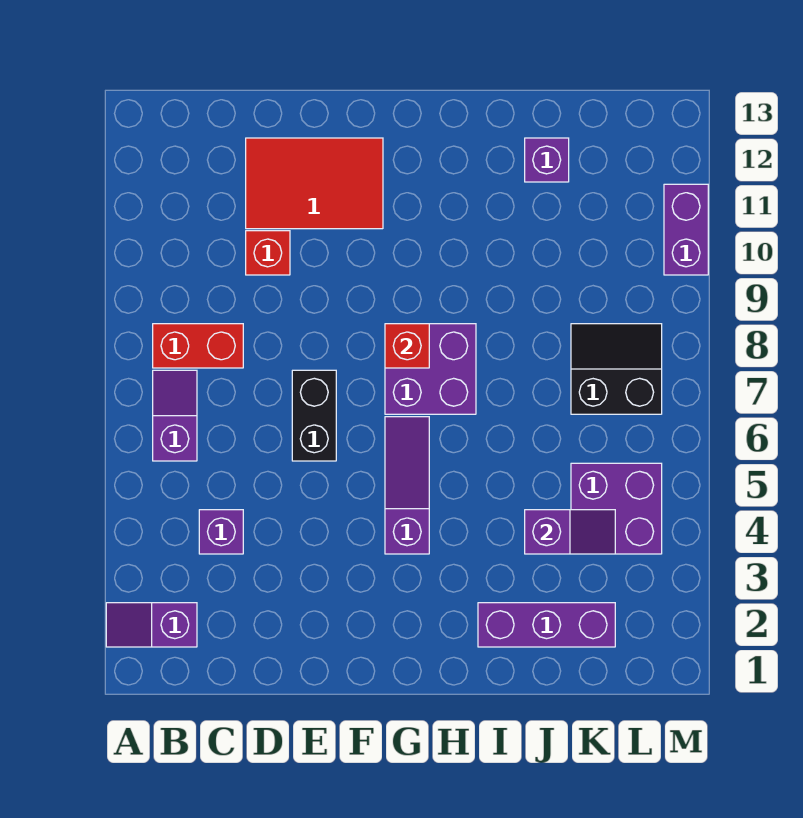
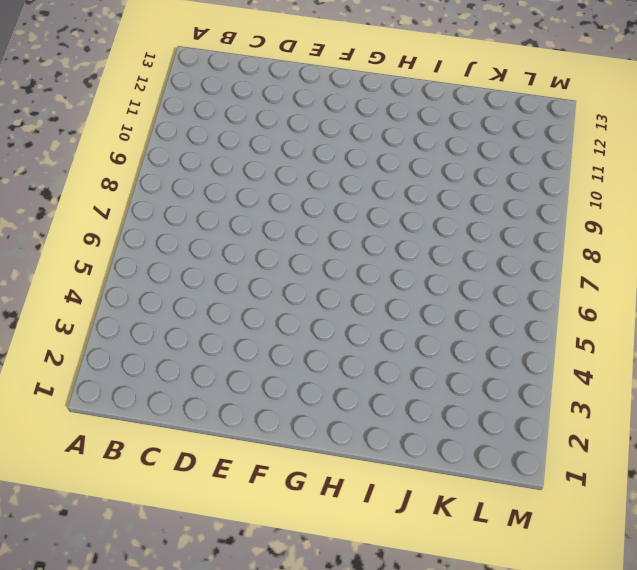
none -> purple slope A2:B2 level 1 top B
none -> purple slope B6:B7 level 1 top 6
none -> red brick B8:C8 level 1

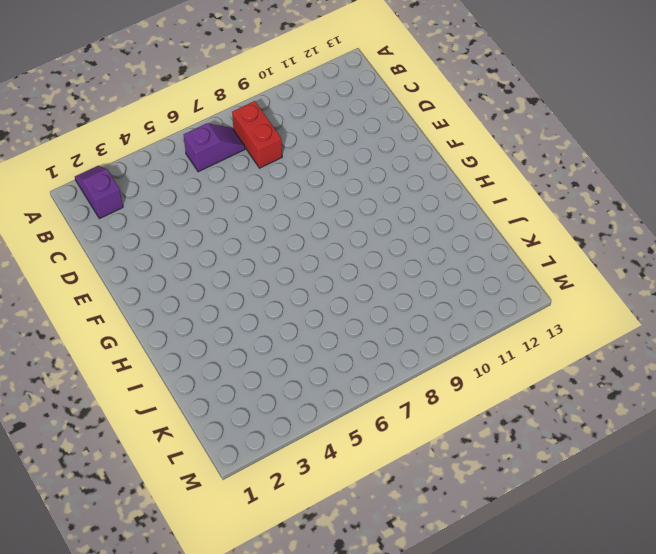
none -> purple brick C4 level 1
none -> red brick D10 level 1
none -> red tile D11:F12 level 1

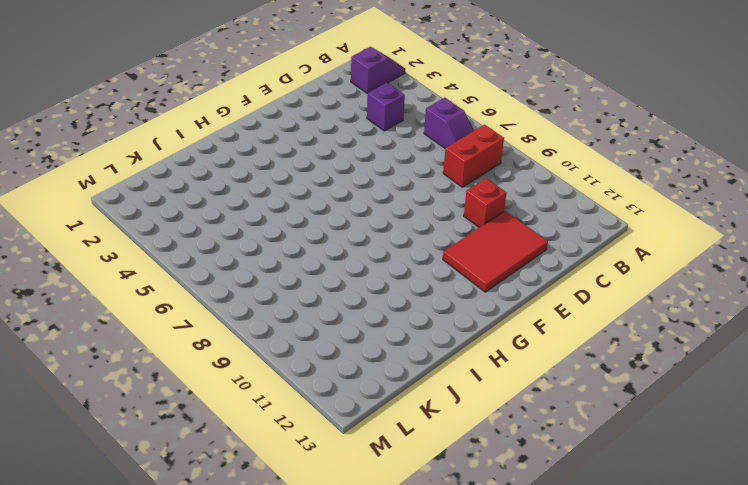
none -> black brick E6:E7 level 1
none -> purple slope G4:G6 level 1 top 4
none -> purple brick G7:H8 level 1

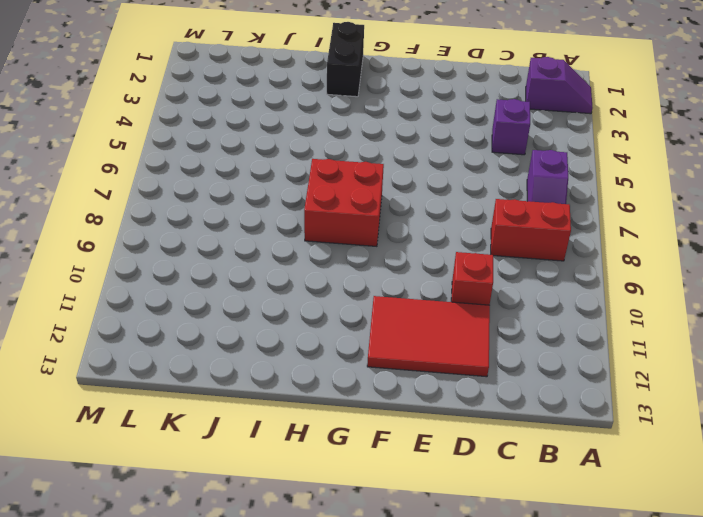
red brick G7:H8 level 1 -> purple brick G7:H8 level 1
black brick H1:H2 level 1 -> black brick E6:E7 level 1
none -> purple slope G4:G6 level 1 top 4
none -> purple brick I2:K2 level 1
none -> purple brick J12 level 1

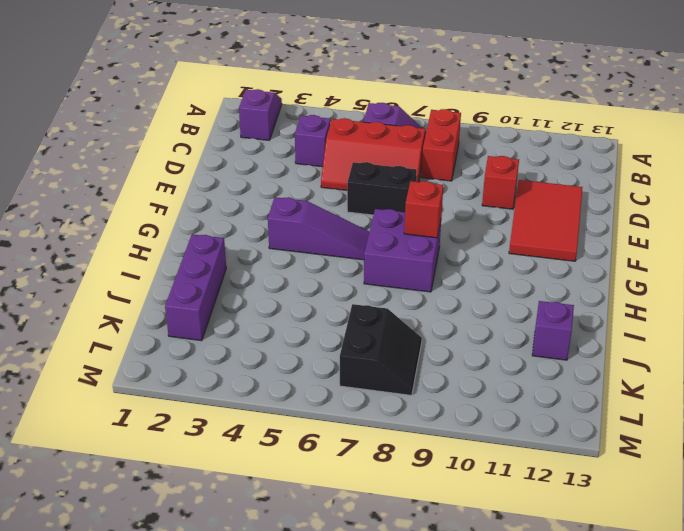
red slope C5:D7 level 1 top C -> none
none -> purple brick K4:L5 level 1
none -> purple brick M10:M11 level 1
none -> purple slope J4:K4 level 2 top J

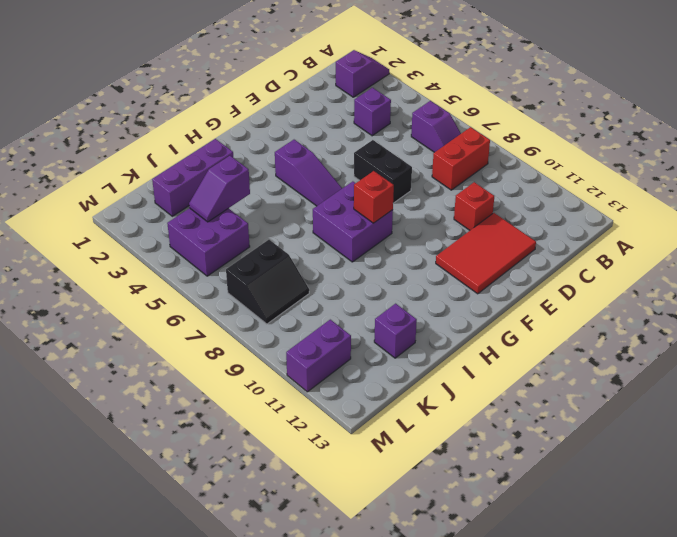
purple brick L11:M11 level 1 -> purple brick M10:M11 level 1

